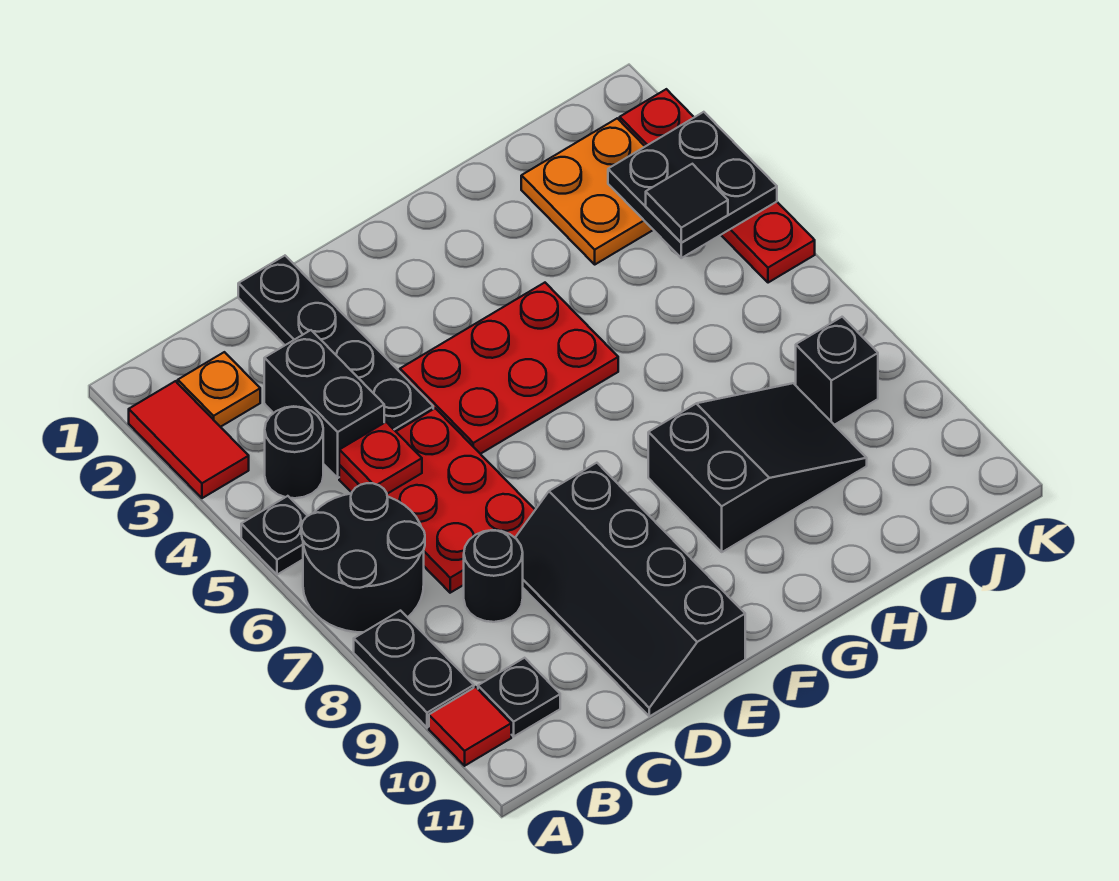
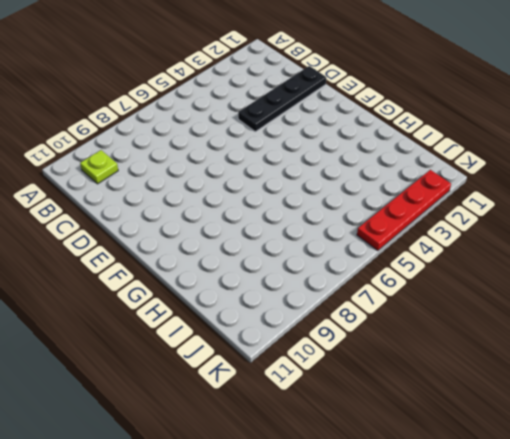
lime plate B10 level 1 -> black plate B10 level 1
none -> red tile A2:A3 level 1
none -> black plate A5 level 1
none -> black round brick A6:B7 level 1

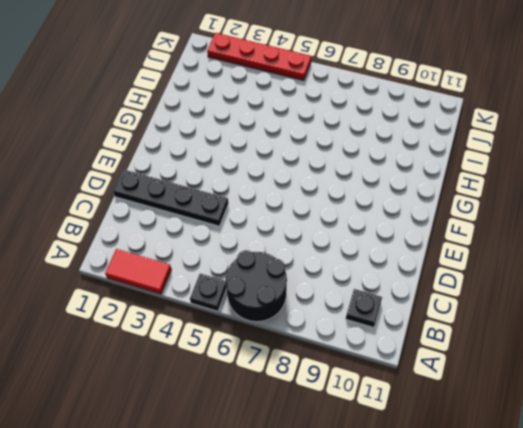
none -> black plate A8:A9 level 1
none -> red tile A10 level 1
none -> orange plate B2 level 1

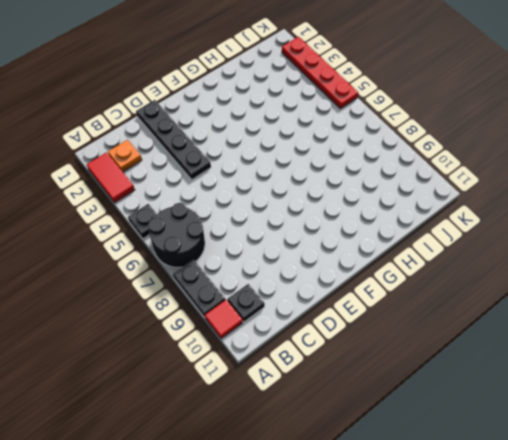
none -> black round brick B4 level 1
none -> black brick C3:C4 level 1
none -> red plate C5:D7 level 1

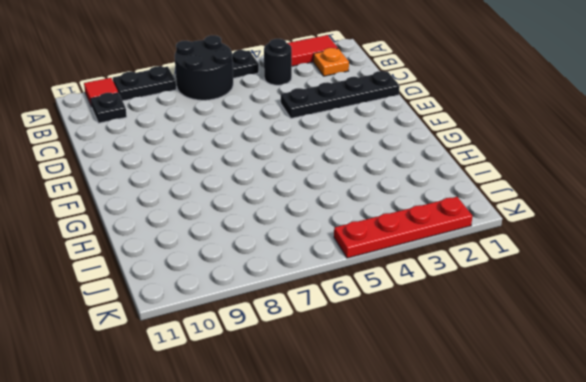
none -> black brick C3:C4 level 1
none -> red plate C5:D7 level 1
none -> black round brick C8 level 1

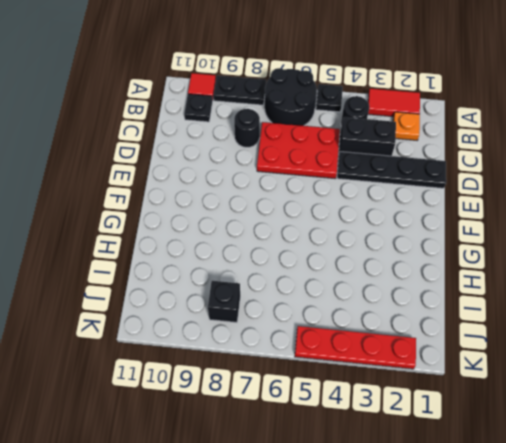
none -> black slope D8:E11 level 1 top E
none -> red plate E4:G5 level 1
none -> black slope G8:I9 level 1 top G

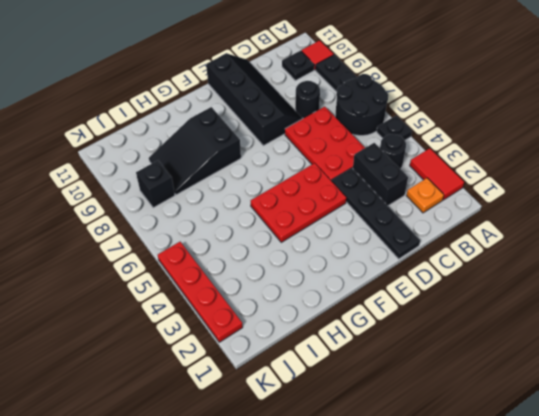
none -> orange plate I2:J3 level 1
none -> red plate C5 level 2
none -> black plate J3:K4 level 2

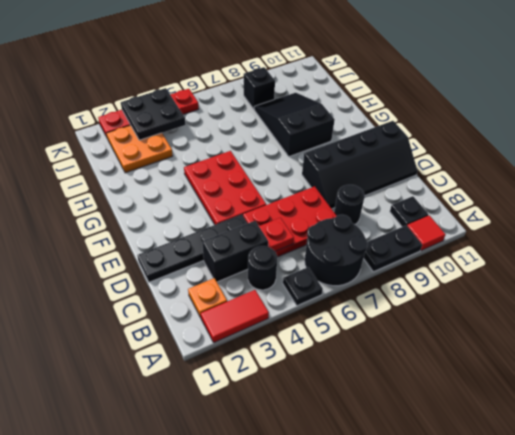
none -> black tile J4 level 3

